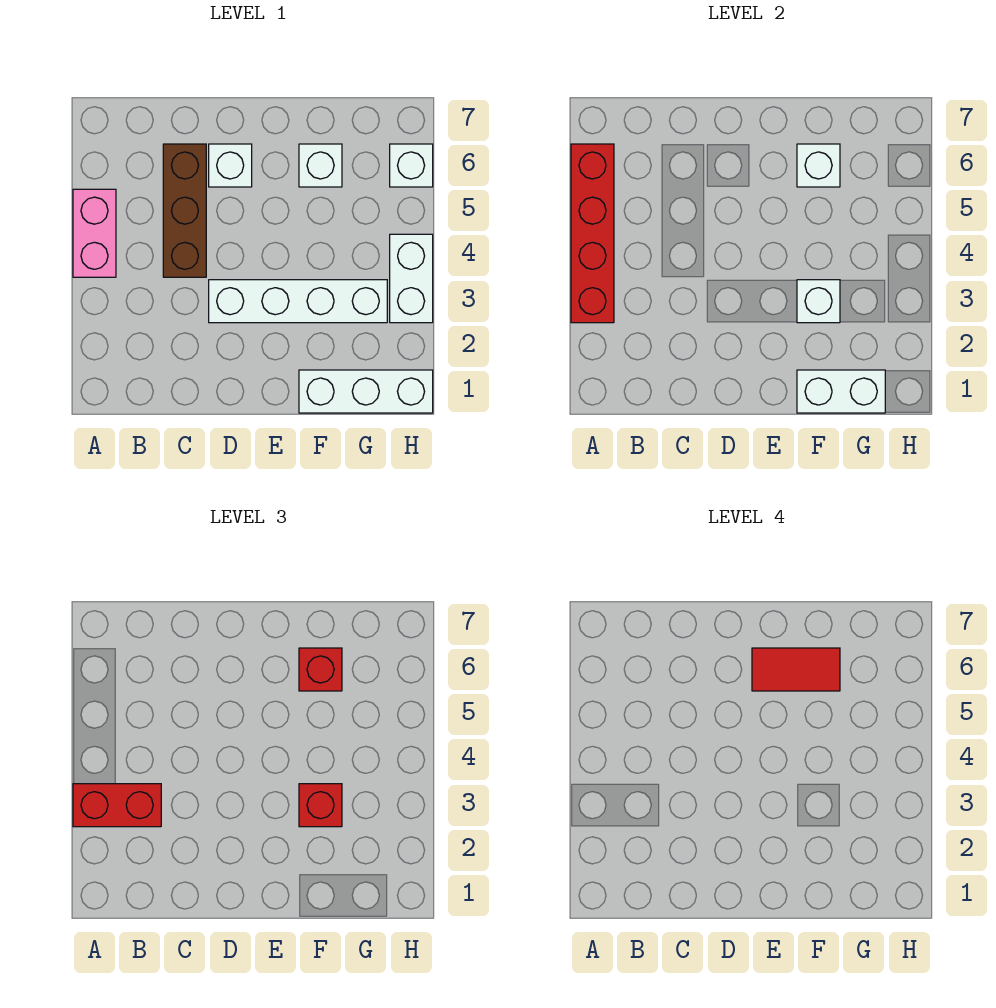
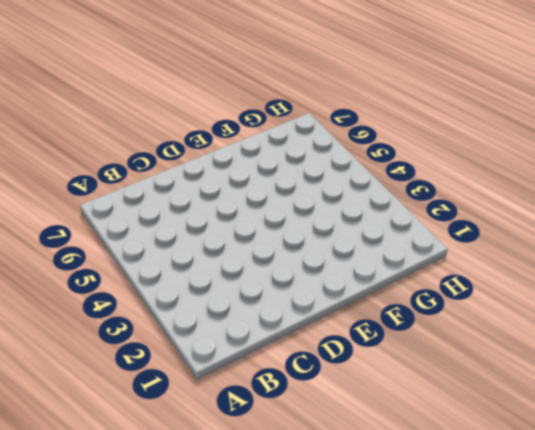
none -> pink brick A4:A5 level 1
none -> brown brick C4:C6 level 1
none -> white brick D3:G3 level 1

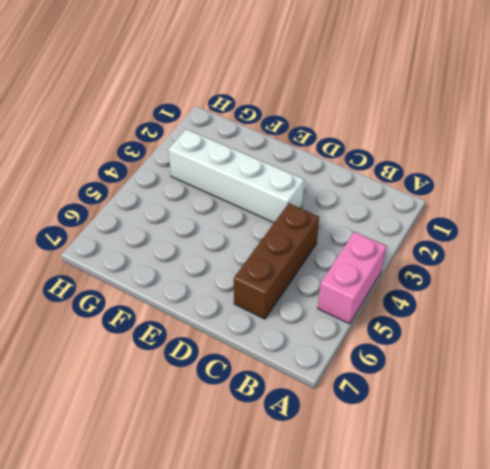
none -> white brick D6 level 1
none -> white brick F1:H1 level 1
none -> white brick F6 level 1

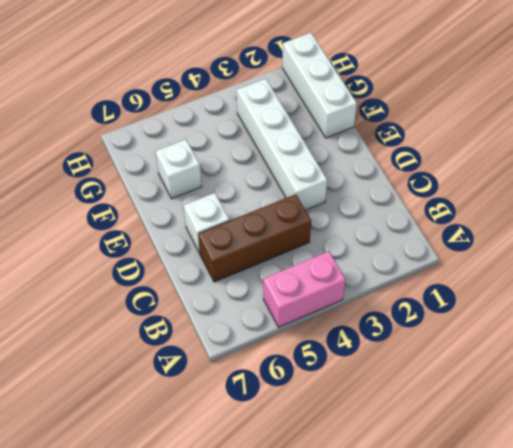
none -> white brick H3:H4 level 1
none -> white brick H6 level 1
none -> red brick A3:A6 level 2

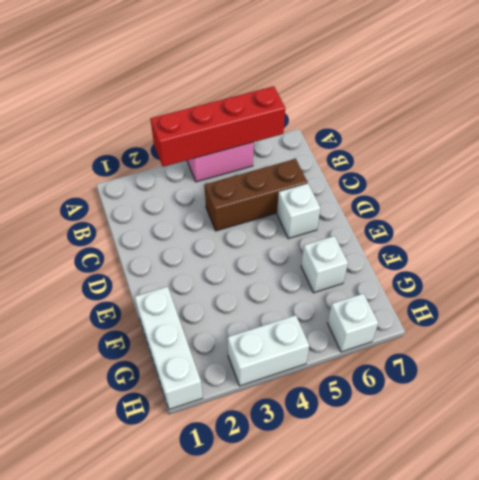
none -> white brick D3:G3 level 1
none -> white brick F1:G1 level 2
none -> white brick F3 level 2

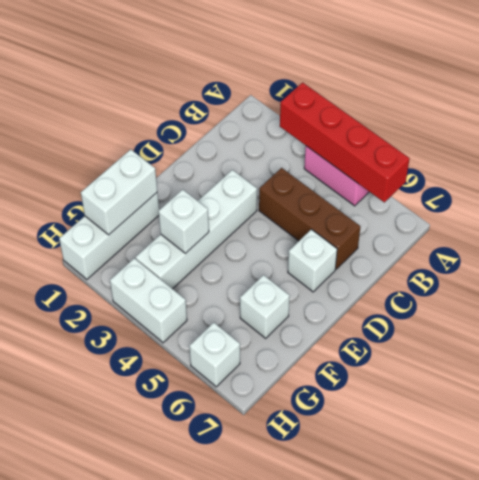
none -> white brick F6 level 2
none -> red brick A3:B3 level 3
none -> red brick F3 level 3

